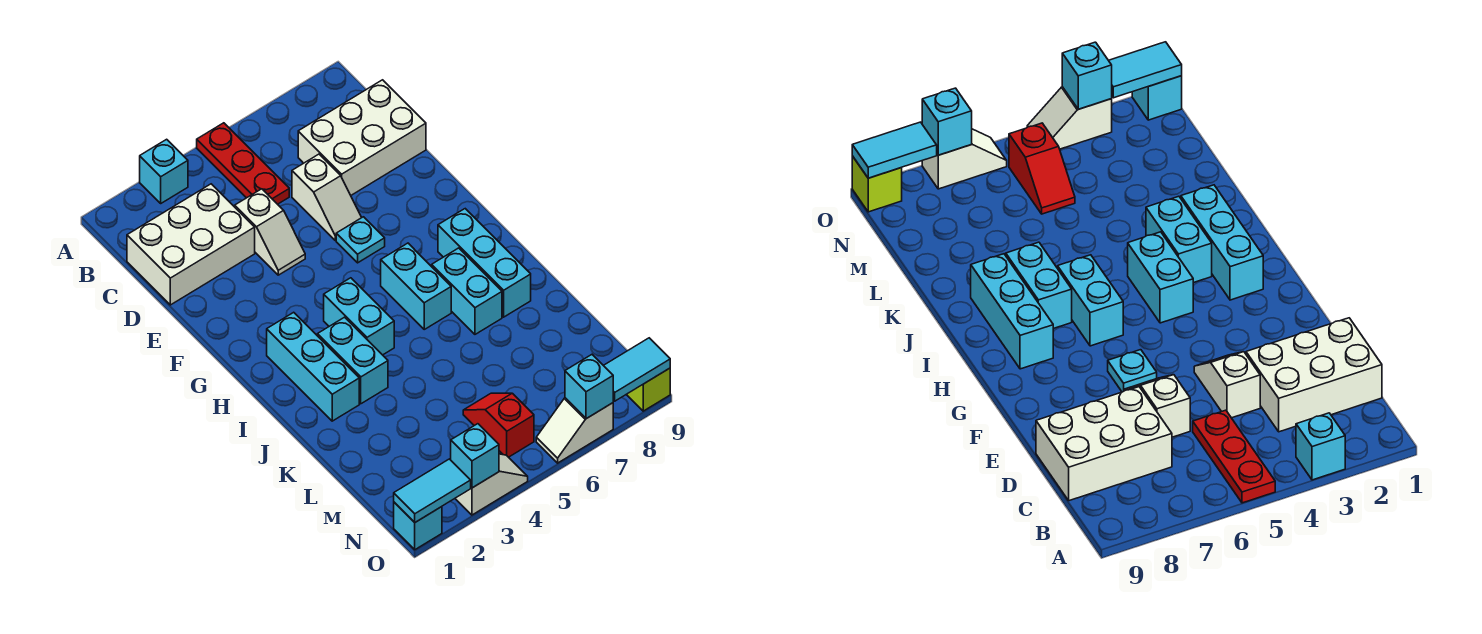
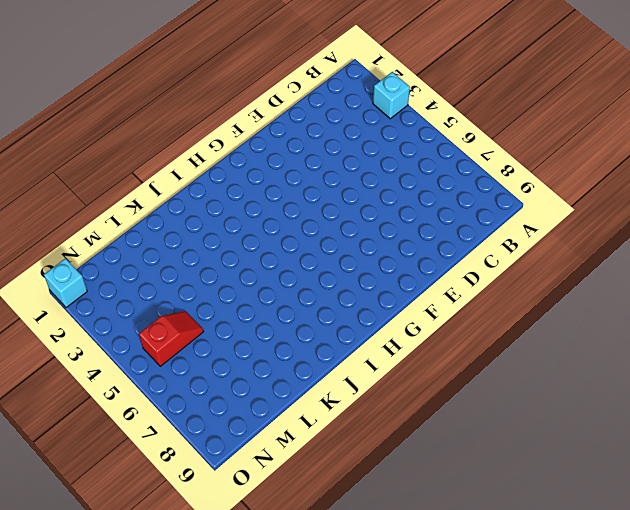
none -> red plate A5:C5 level 1
none -> white brick C1:D3 level 1
none -> white brick C7:D9 level 1

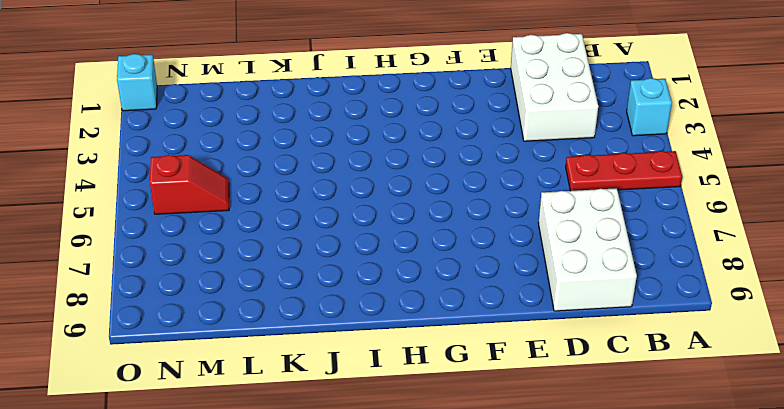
none -> white slope D4:E4 level 1 top D
none -> white slope D6:E6 level 1 top D
none -> cyan plate F6 level 1

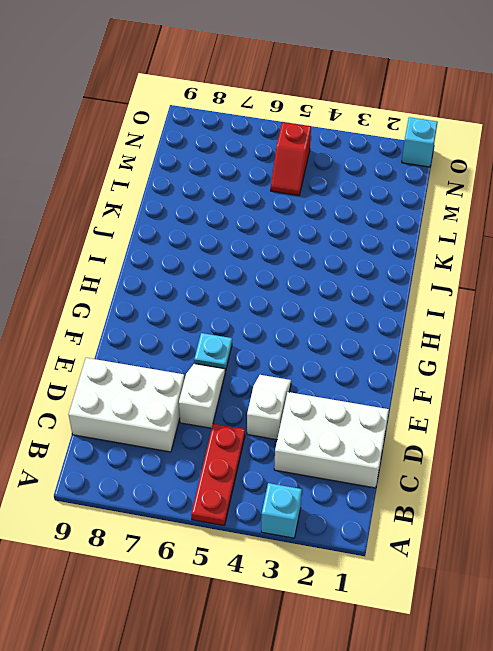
none -> cyan brick H2:J2 level 1
none -> cyan brick H4:I4 level 1
none -> cyan brick H6:I6 level 1

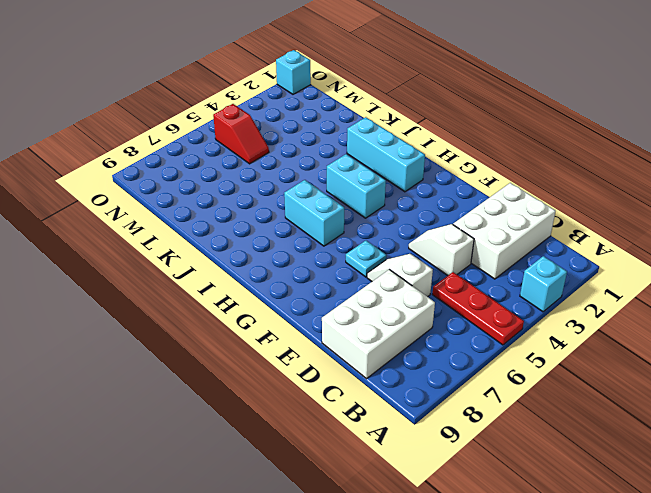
none -> cyan brick H8:J8 level 1
none -> cyan brick I3:J3 level 1
none -> cyan brick I7:J7 level 1

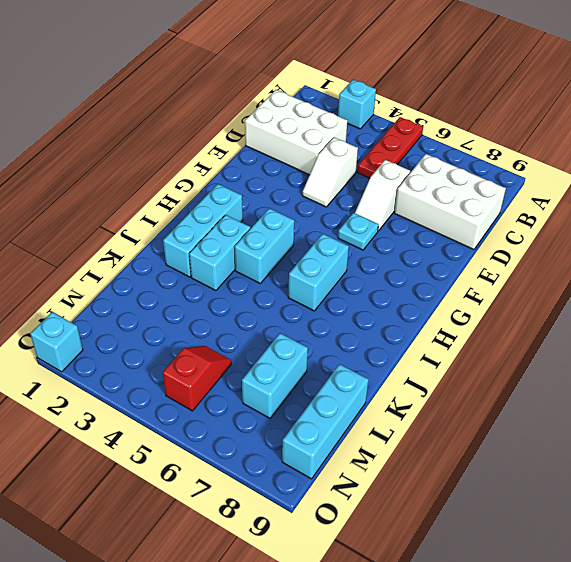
cyan brick L7:M7 level 1 -> cyan brick I7:J7 level 1
cyan brick L9:N9 level 1 -> cyan brick H8:J8 level 1
none -> white slope O3:O4 level 1 top 3
none -> white slope O6:O7 level 1 top 7
none -> lime brick O9 level 1

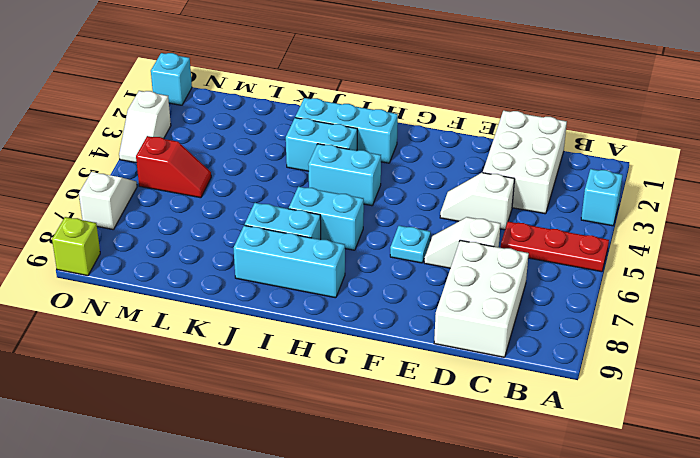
none -> cyan tile O1:O2 level 2
none -> cyan brick O3 level 2
none -> cyan brick O7 level 2

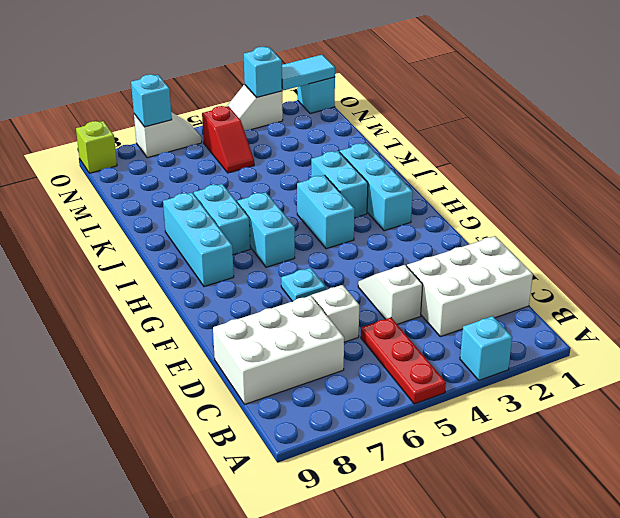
none -> cyan tile O8:O9 level 2

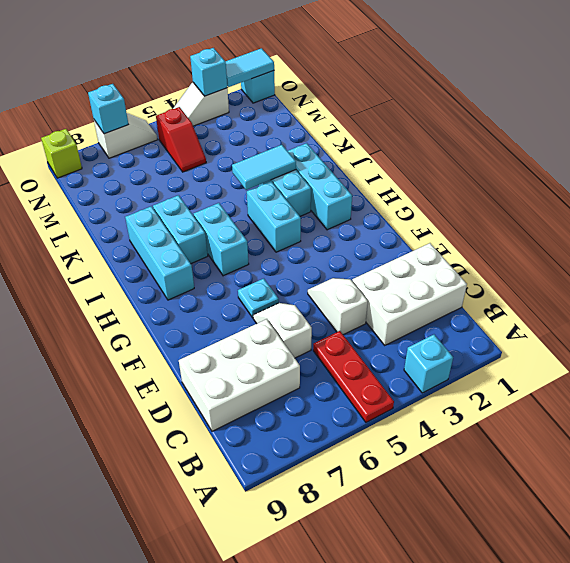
cyan tile J3:J4 level 2 -> cyan tile O8:O9 level 2

